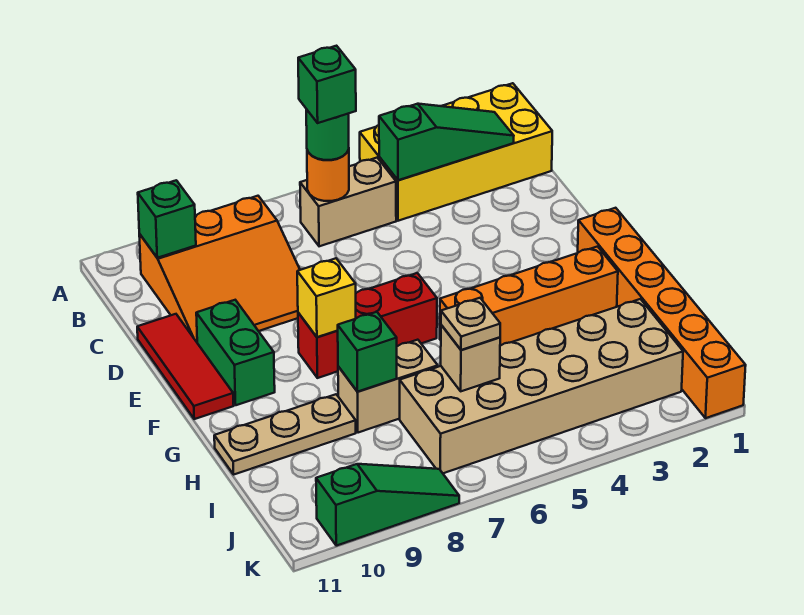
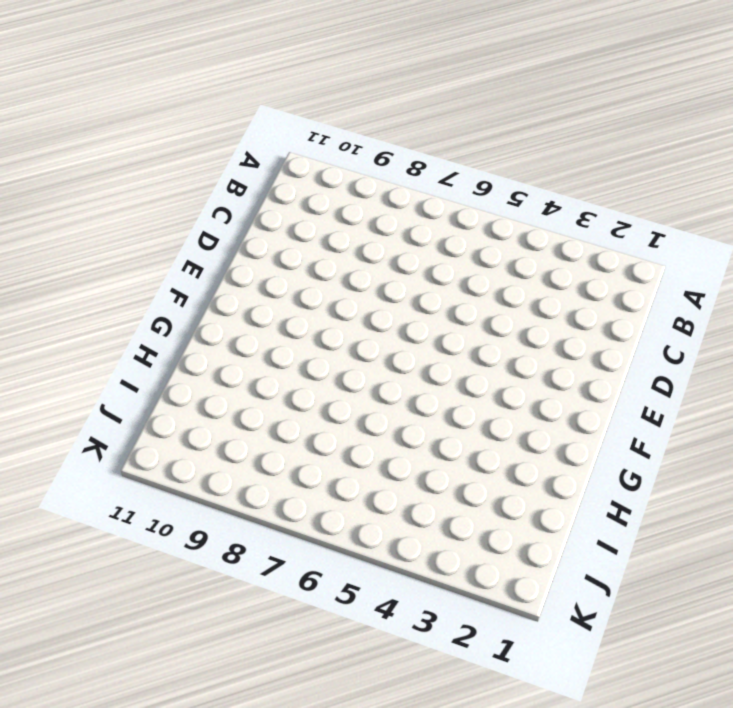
none -> yellow brick A1:B4 level 1
none -> tan brick B5:B6 level 1
none -> orange slope B8:D10 level 1 top B

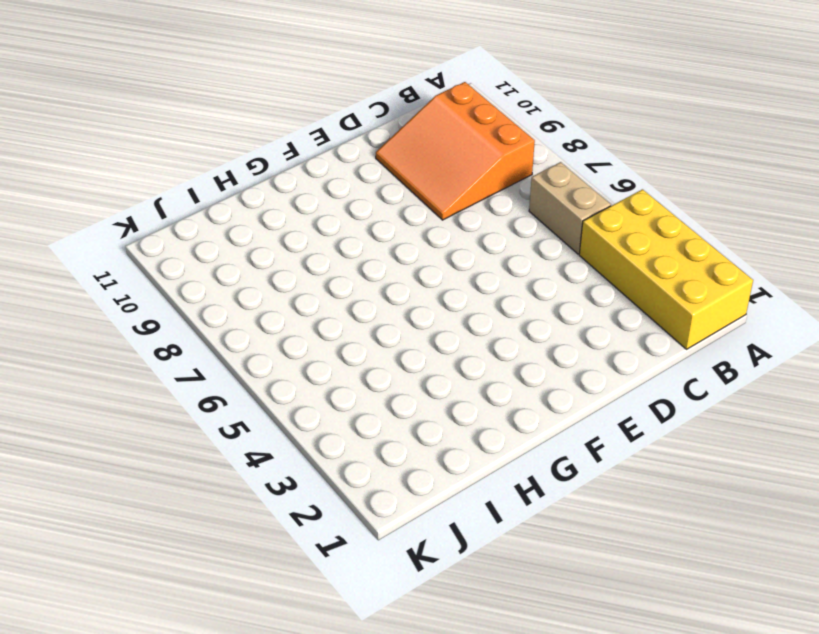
none -> red tile D11:F11 level 1
none -> green brick E10:F10 level 1
none -> orange brick F1:K1 level 1

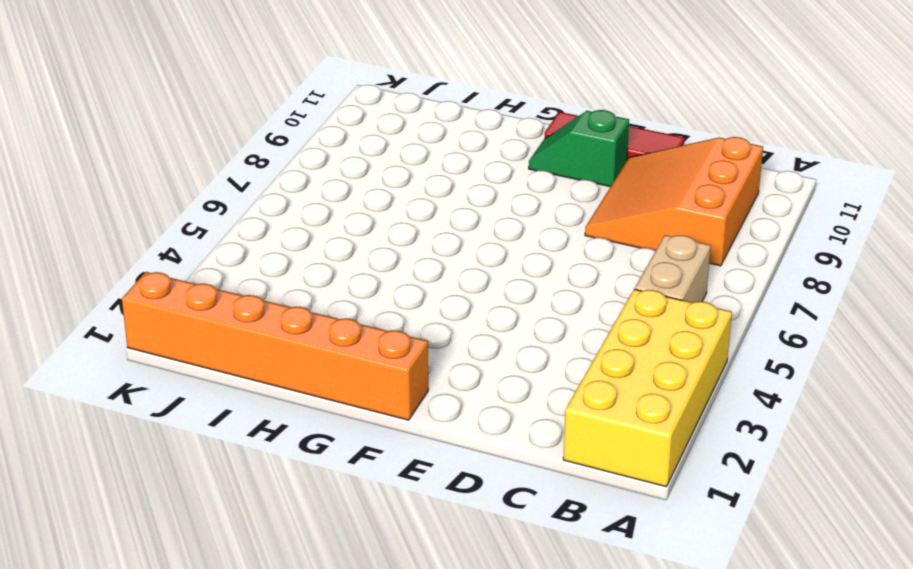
green slope E10:F10 level 1 top E -> green brick E10:F10 level 1
none -> red brick F6:F8 level 1
none -> orange brick G2:G5 level 1
none -> tan brick H7:H8 level 1

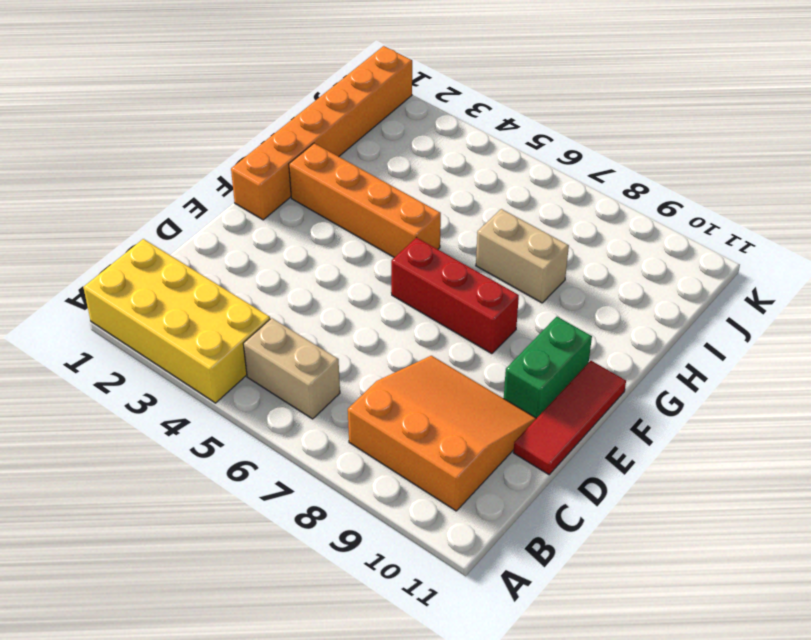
none -> tan plate H9:H11 level 1
none -> tan brick I2:J7 level 1
none -> green slope K8:K10 level 1 top 10

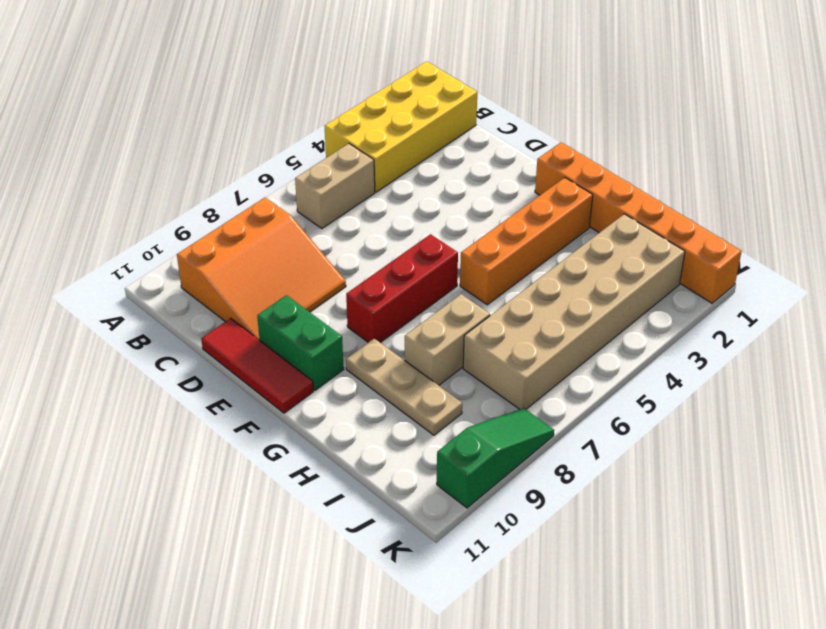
tan plate G9:I9 level 1 -> tan plate H9:H11 level 1
none -> green slope B2:B4 level 2 top 4
none -> orange round brick B6 level 2
none -> green brick B10 level 2

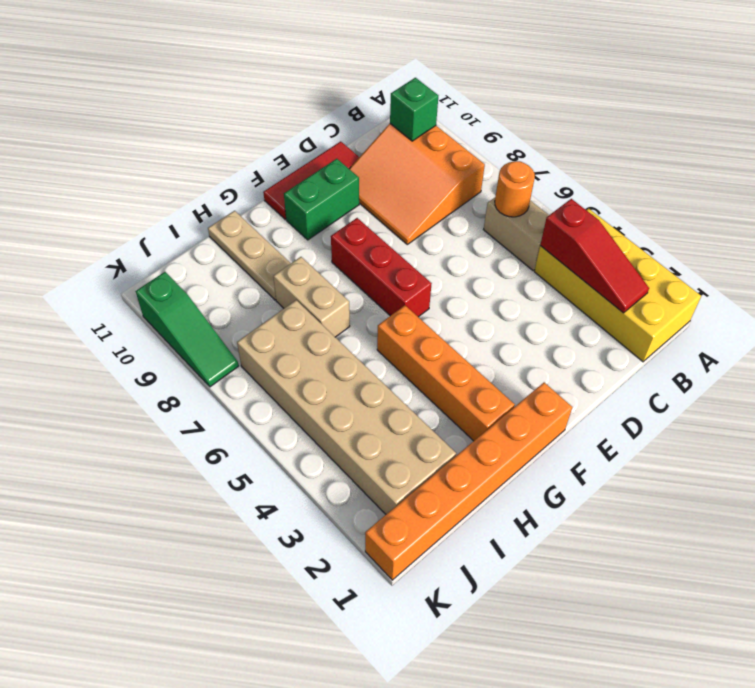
red slope B2:B4 level 2 top 4 -> green slope B2:B4 level 2 top 4
none -> yellow brick F8 level 2
none -> green brick H8 level 2
none -> tan brick I6 level 2

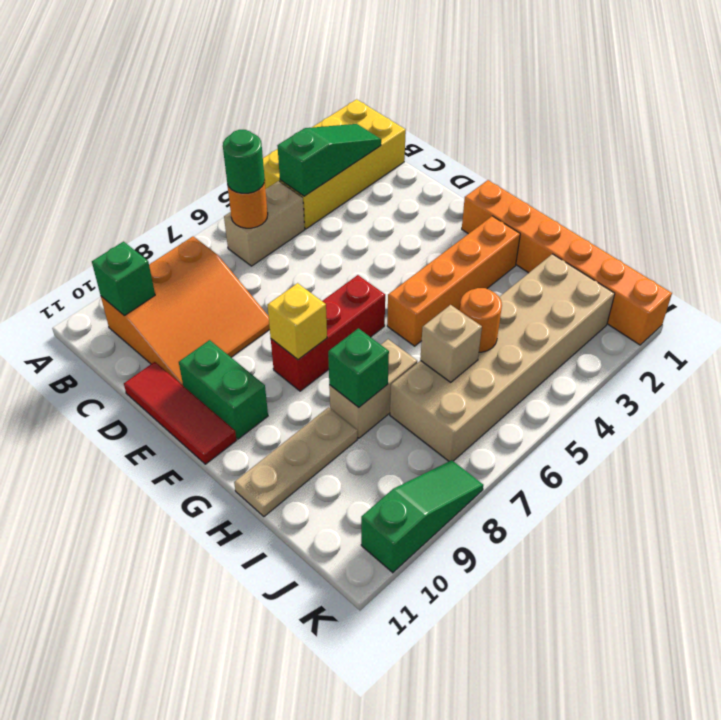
orange round brick I5 level 2 -> none
none -> tan plate I6 level 3
none -> green brick B6 level 4

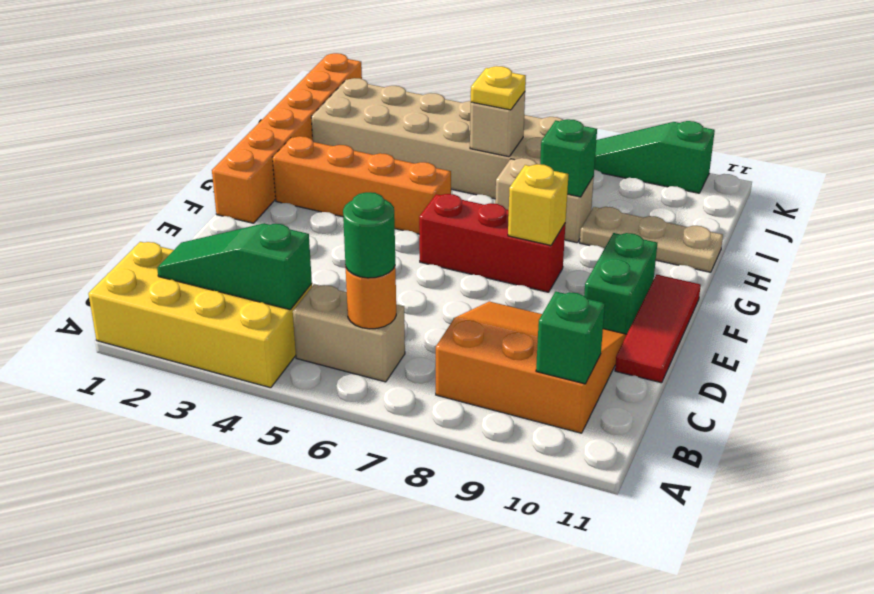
yellow plate I6 level 3 -> tan plate I6 level 3
none -> green brick B6 level 4

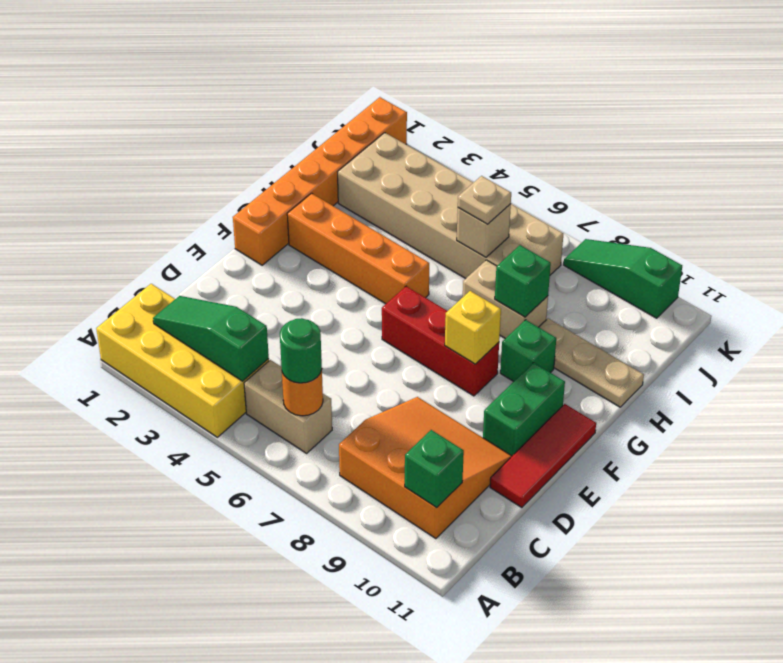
green brick G9 level 1 -> green brick B6 level 4

